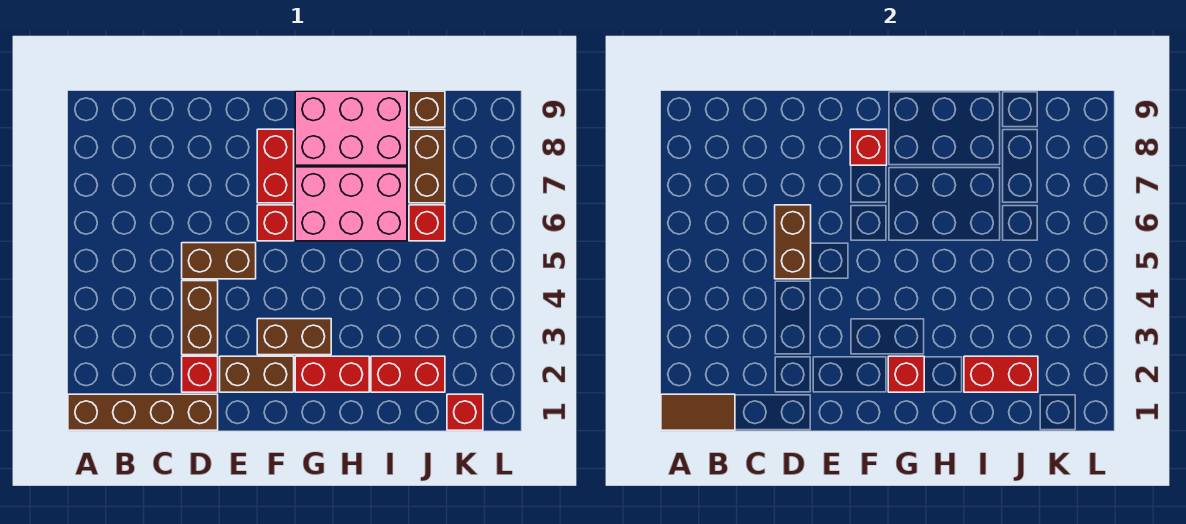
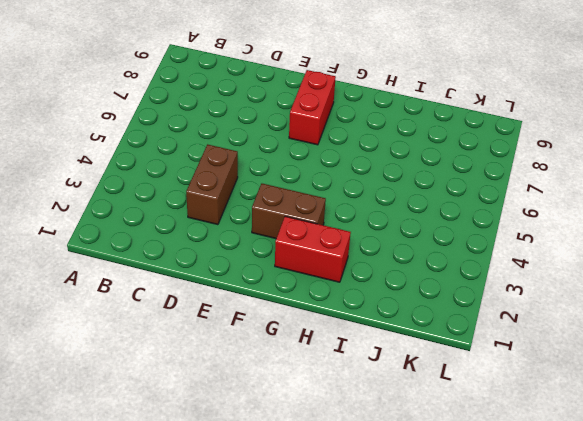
none -> brown brick A1:D1 level 1
none -> red brick D2 level 1
none -> brown brick D5:E5 level 1

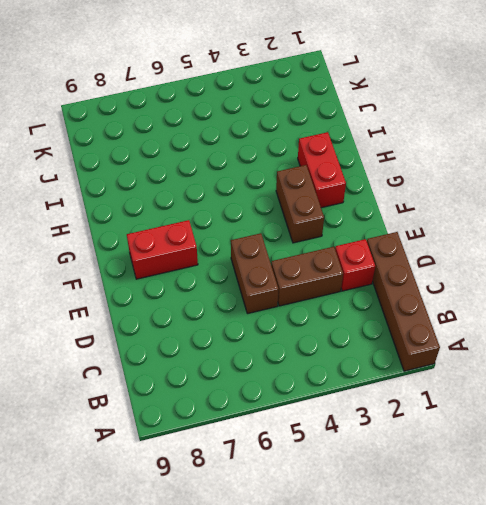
none -> brown brick E2:F2 level 1
none -> red brick F6 level 1
none -> pink brick G6:I7 level 1

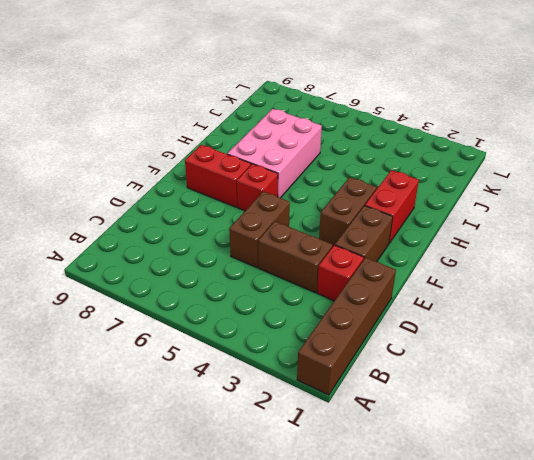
none -> pink brick G8:I9 level 1
none -> red brick I2:J2 level 1
none -> red brick J6 level 1

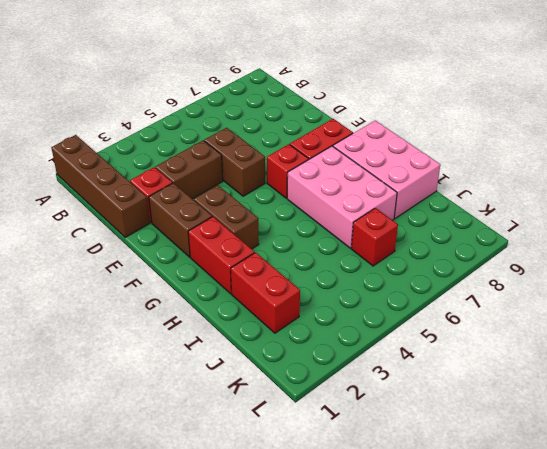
none -> brown brick J7:J8 level 1
none -> brown brick J9 level 1
none -> red brick K1 level 1

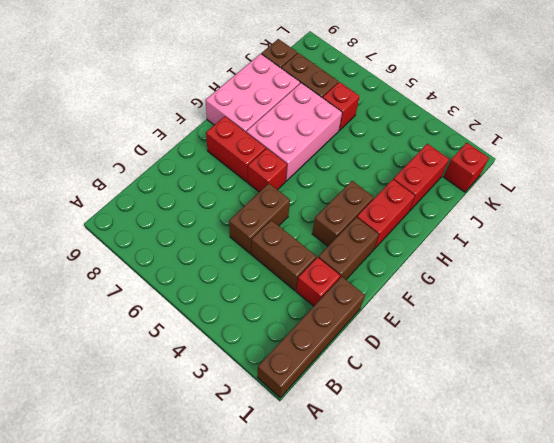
none -> brown tile A1:B1 level 2
none -> brown brick D5:D6 level 2
none -> red brick F8 level 2

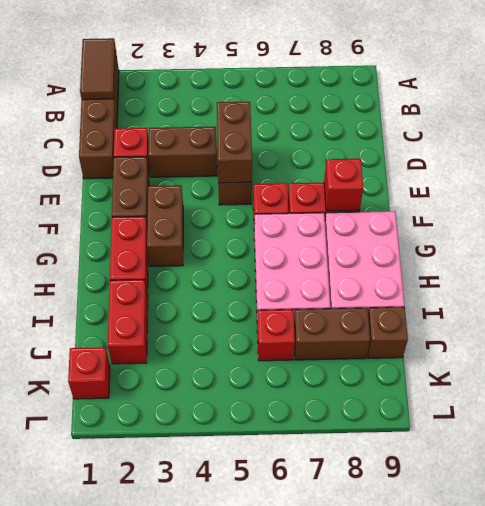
brown brick D5:E5 level 2 -> brown brick D5:D6 level 2
none -> red brick G2 level 2
none -> red brick I2:J2 level 2

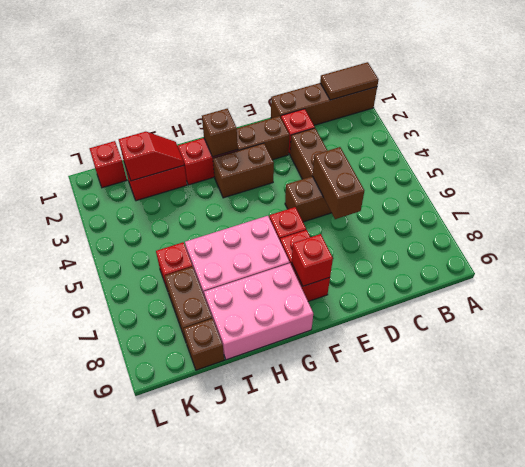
brown brick G2 level 2 -> red brick G2 level 2
red slope I2:J2 level 2 top J -> red brick I2:J2 level 2

